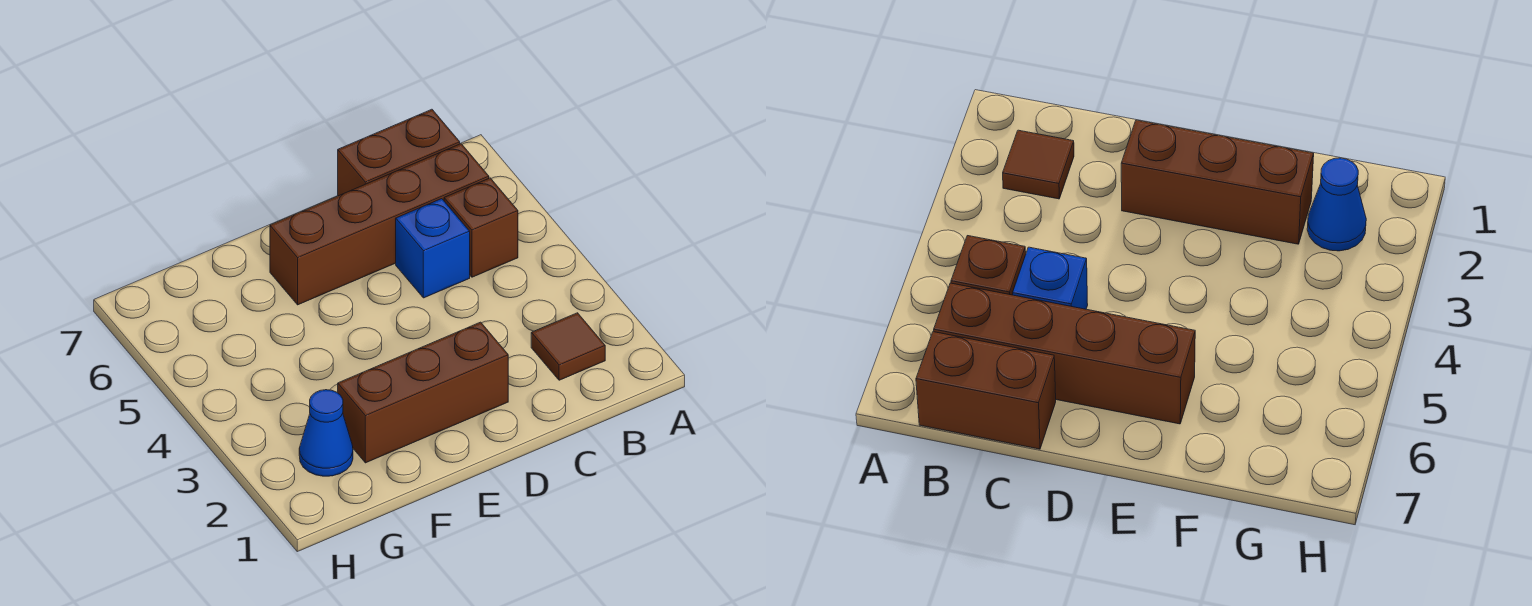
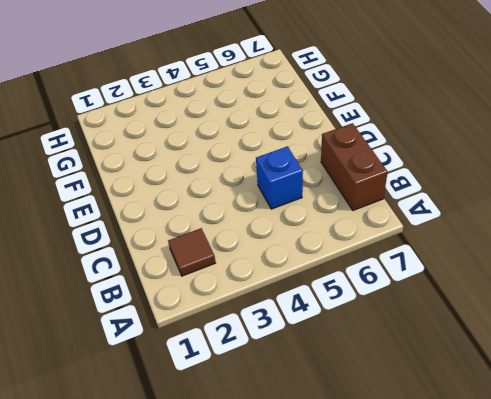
none -> brown brick B5 level 1
none -> brown brick B6:E6 level 1

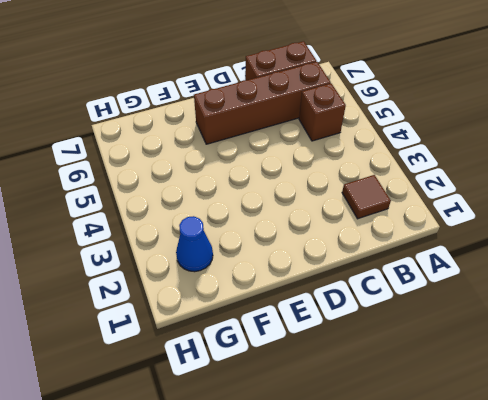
none -> blue brick C5 level 1
none -> brown brick D2:F2 level 1

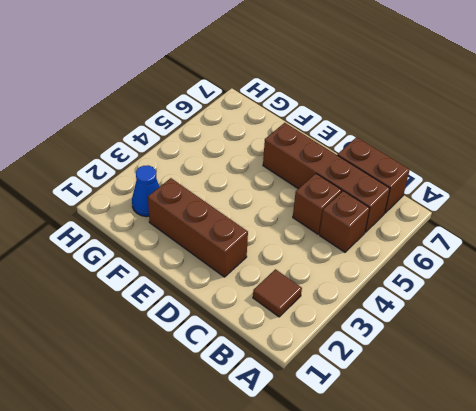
brown brick C5 level 1 -> blue brick C5 level 1

